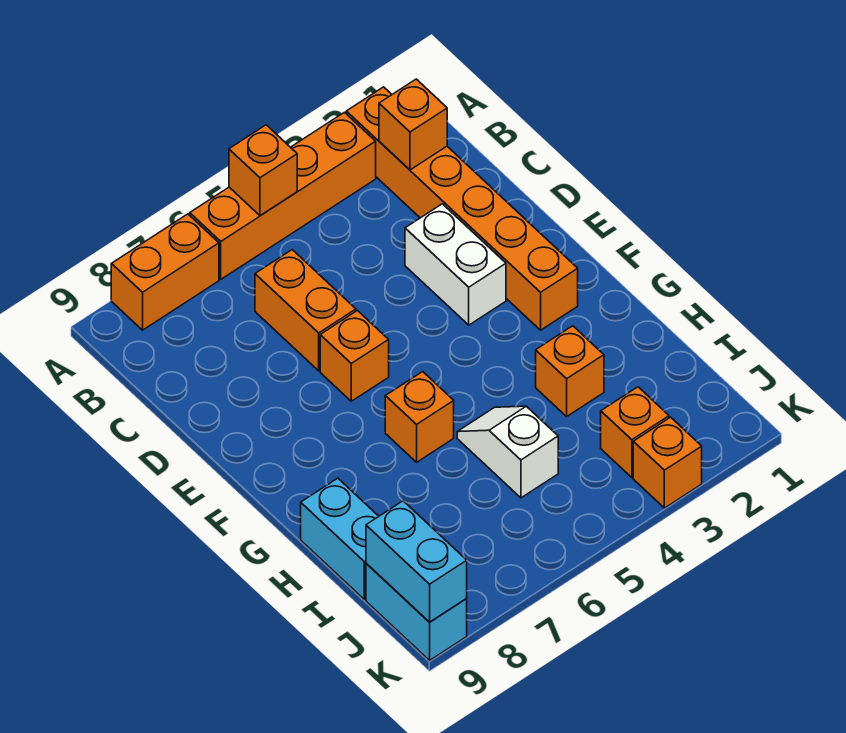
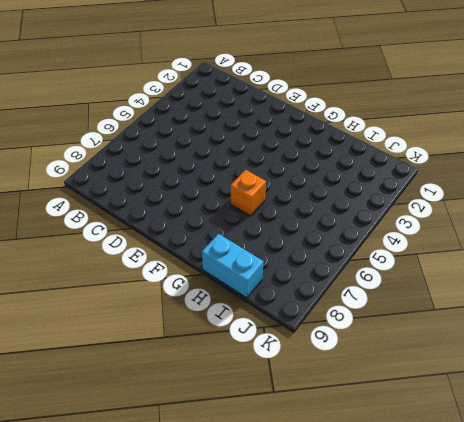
none -> orange brick A2:F2 level 1
none -> orange brick A3:A6 level 1
none -> orange brick A7:A8 level 1

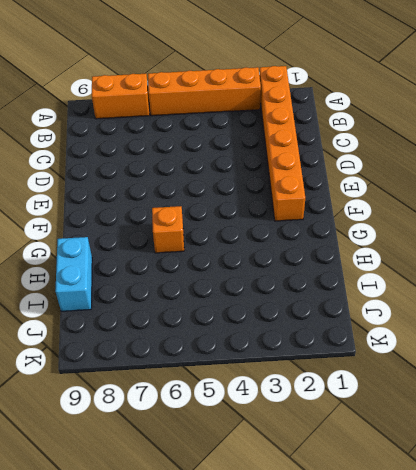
none -> orange brick C6:D6 level 1
none -> white brick D3:E3 level 1
none -> orange brick E6 level 1

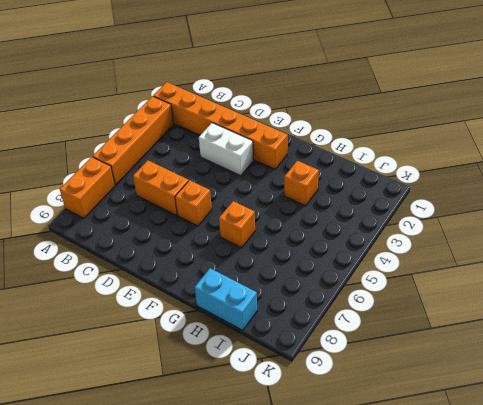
none -> white slope H5:I5 level 1 top I
none -> orange brick J3 level 1
none -> cyan brick J9:K9 level 1

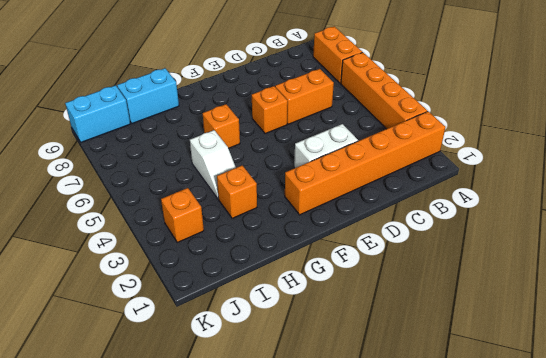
white slope H4:H5 level 1 top 5 -> white slope H5:I5 level 1 top I
none -> orange brick K3 level 1
none -> orange brick A5 level 2
none -> orange brick B2 level 2

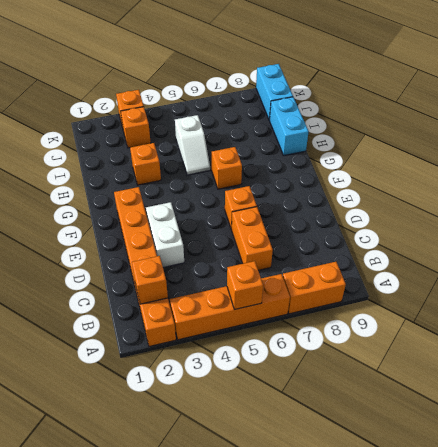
none -> cyan brick J9:K9 level 2

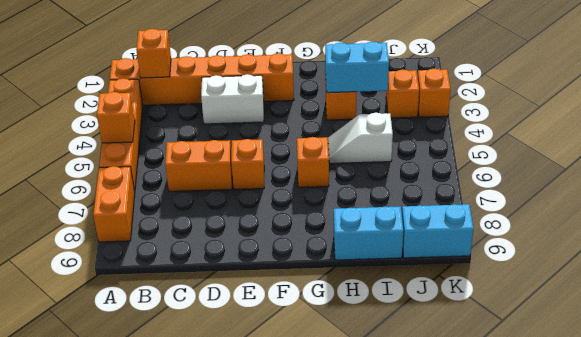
cyan brick H3:I3 level 2 -> cyan brick J9:K9 level 2

